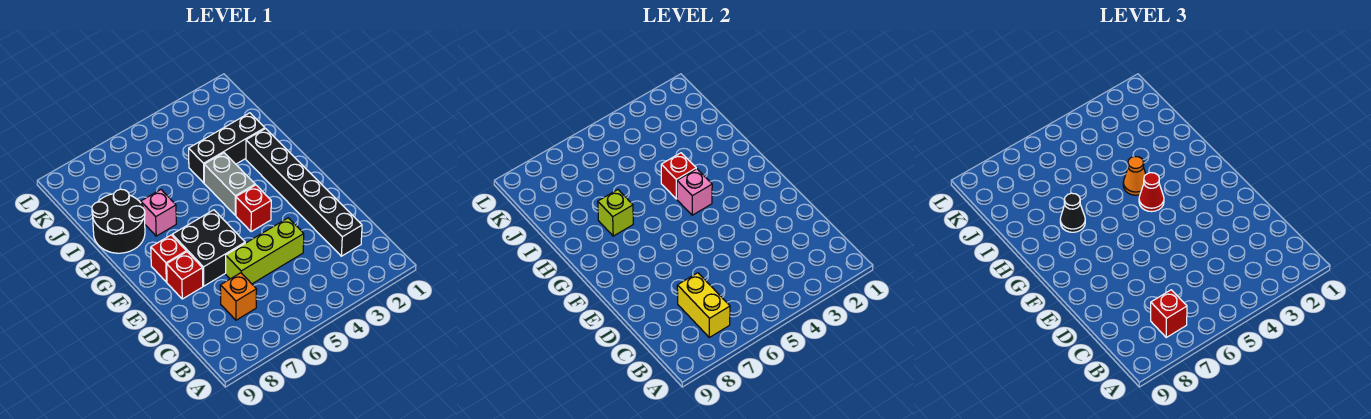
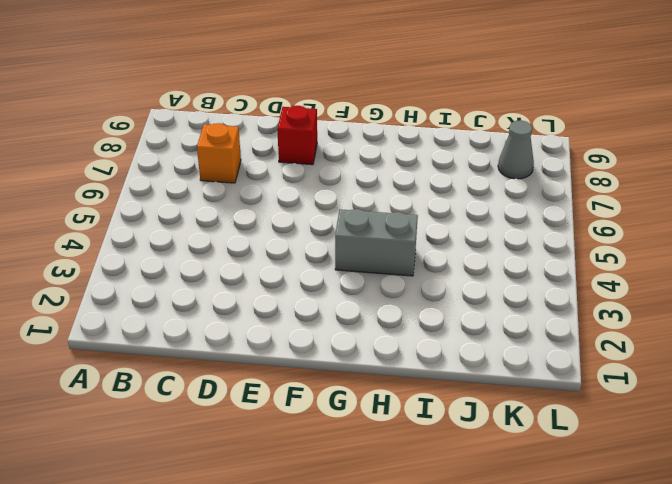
grey cone K8 level 1 -> none
none -> black brick C2:H2 level 1
none -> lime brick D4:D6 level 1
none -> black brick E6:F7 level 1

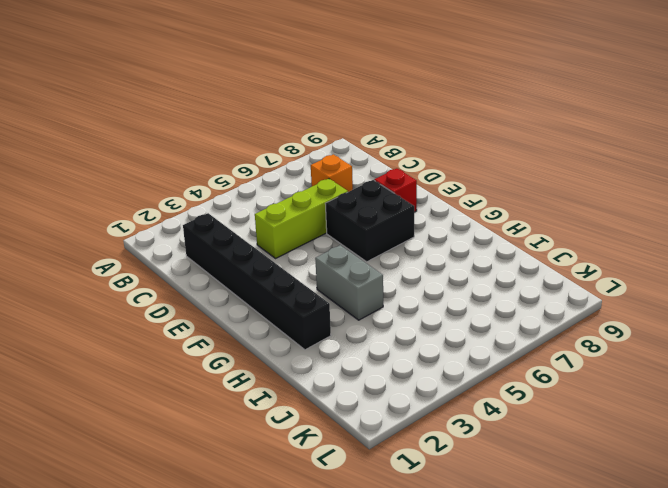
none -> red brick F4 level 1
none -> red brick F8 level 1
none -> pink brick H7 level 1

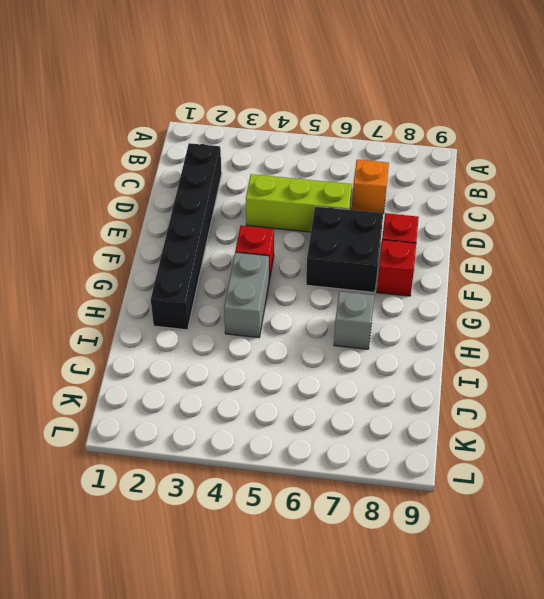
grey brick H7 level 1 -> pink brick H7 level 1
none -> black round brick H8:I9 level 1
none -> black brick I2:I4 level 1
none -> yellow brick B7:C7 level 2

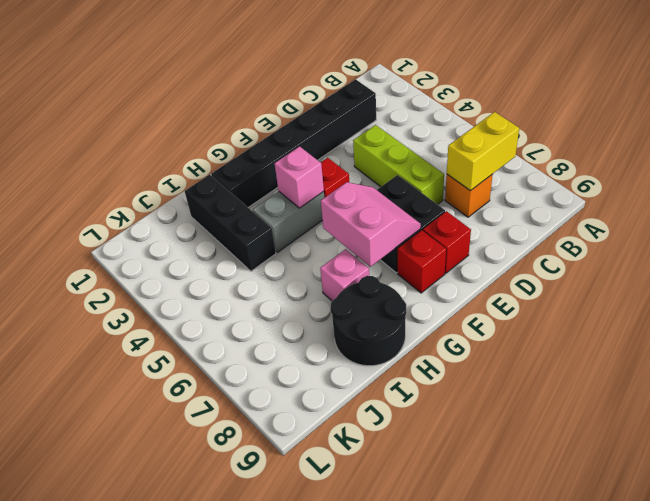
pink slope F6:G7 level 2 top G -> none
none -> red brick H4 level 2
none -> lime brick H7 level 2
none -> red brick B7 level 3

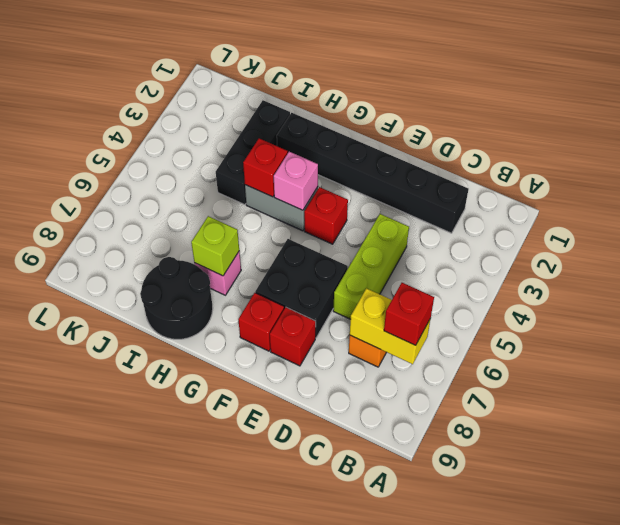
none -> red cone G4 level 3
none -> orange cone H4 level 3
none -> black cone H7 level 3

